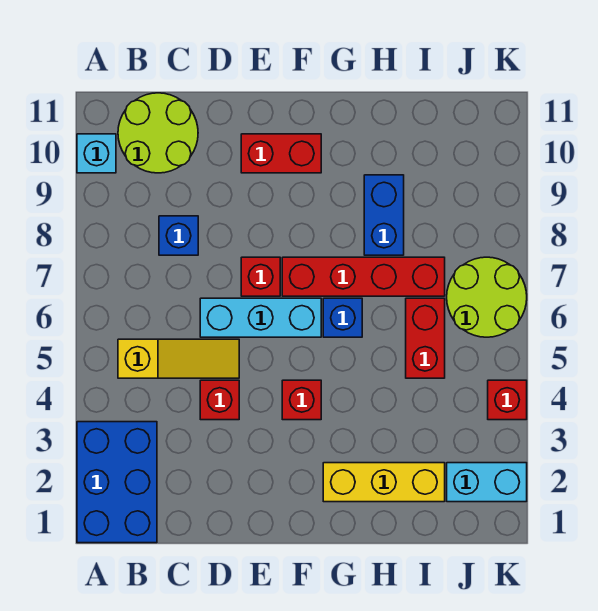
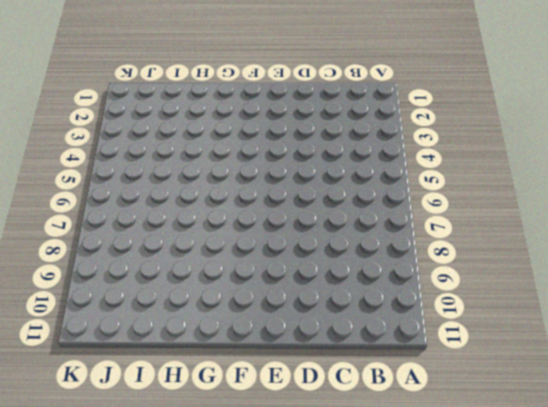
none -> blue brick A1:B3 level 1
none -> cyan brick A10 level 1
none -> yellow slope B5:D5 level 1 top B

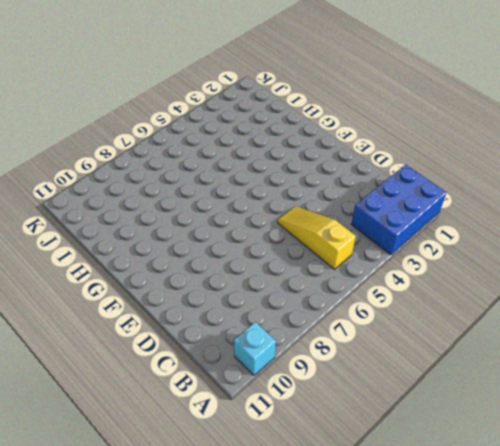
none -> lime round brick B10:C11 level 1
none -> blue brick C8 level 1
none -> red brick D4 level 1

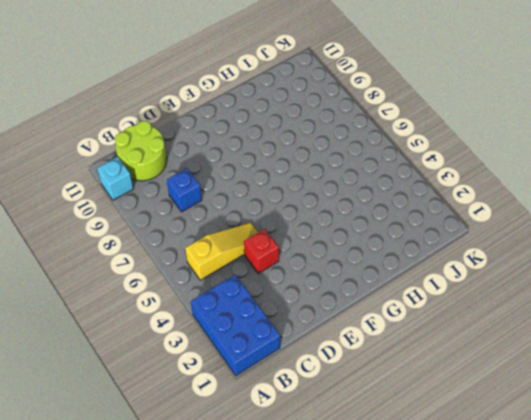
none -> cyan brick D6:F6 level 1
none -> red brick E7 level 1
none -> red brick E10:F10 level 1

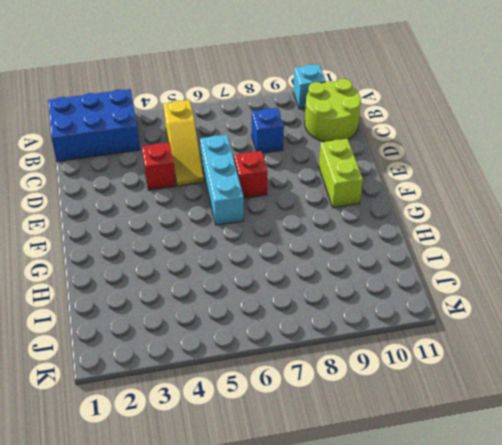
lime brick E10:F10 level 1 -> red brick E10:F10 level 1
none -> red brick F4 level 1
none -> red brick F7:I7 level 1
none -> yellow brick G2:I2 level 1

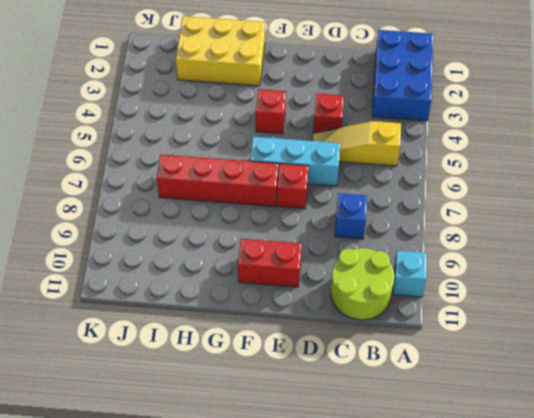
yellow brick G1:I2 level 1 -> yellow brick G2:I2 level 1
none -> blue brick G6 level 1
none -> blue brick H8:H9 level 1
none -> red brick I5:I6 level 1

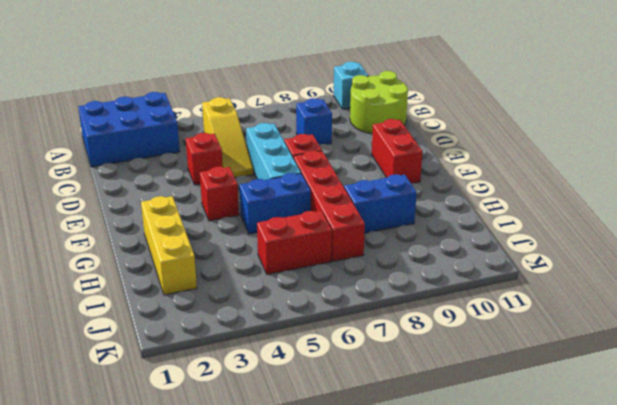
blue brick G5:G6 level 1 -> blue brick G6 level 1
none -> cyan brick J2:K2 level 1
none -> lime round brick J6:K7 level 1
none -> red brick K4 level 1

